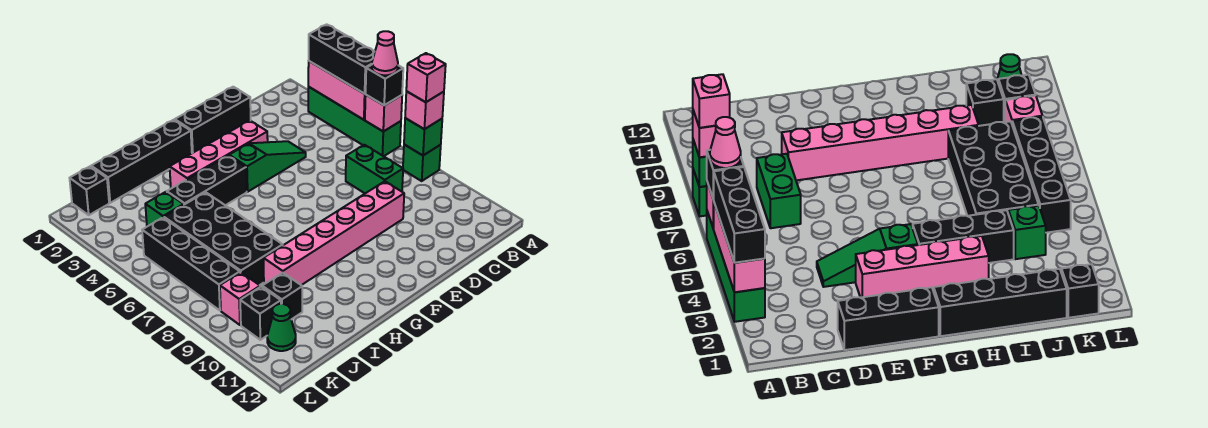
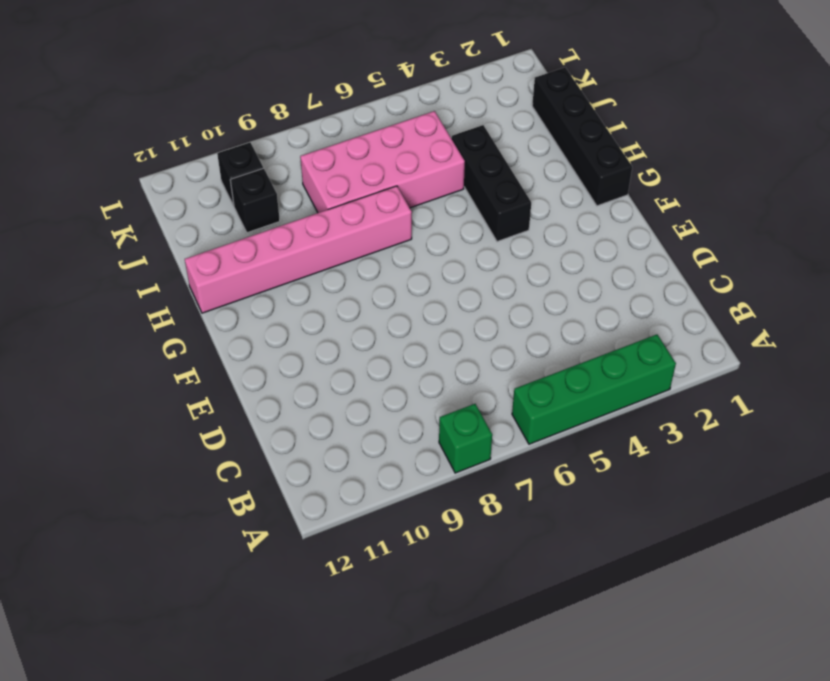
pink brick H7:H12 level 1 -> pink brick D9:I9 level 1
pink brick I5:J8 level 1 -> black brick I5:J8 level 1
none -> green brick C7:C8 level 1
none -> black brick D1:F1 level 1
none -> green slope D4:F4 level 1 top F

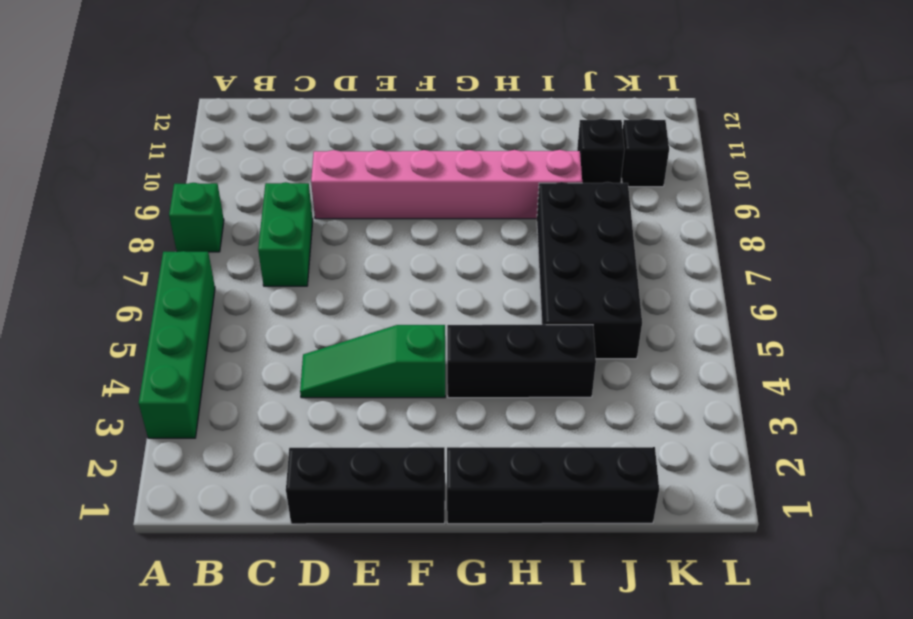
none -> pink brick E3:H3 level 1
none -> green brick J4 level 1
none -> black brick K1 level 1

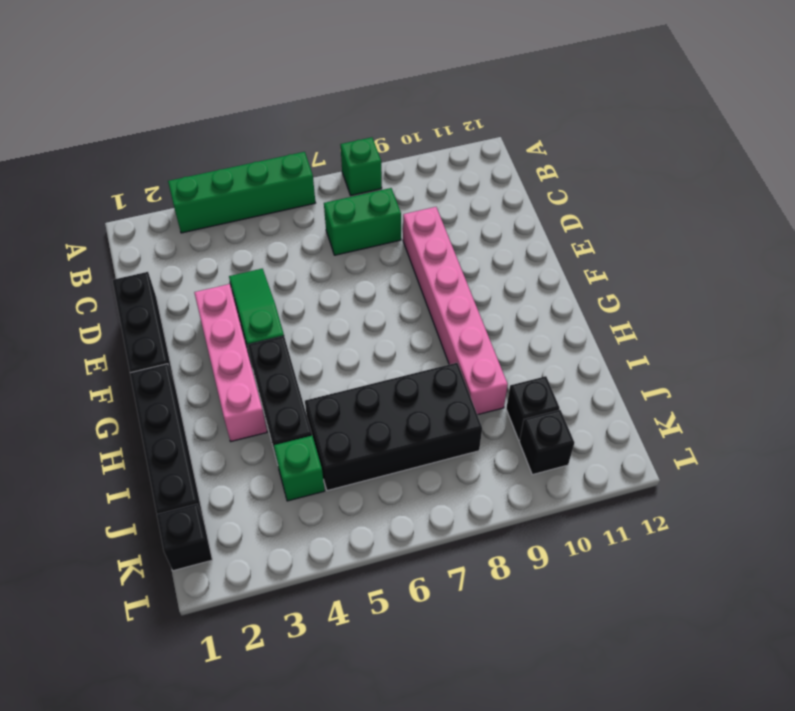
none -> black brick K5:K8 level 1
none -> pink brick K9 level 1
none -> green cone K11 level 1

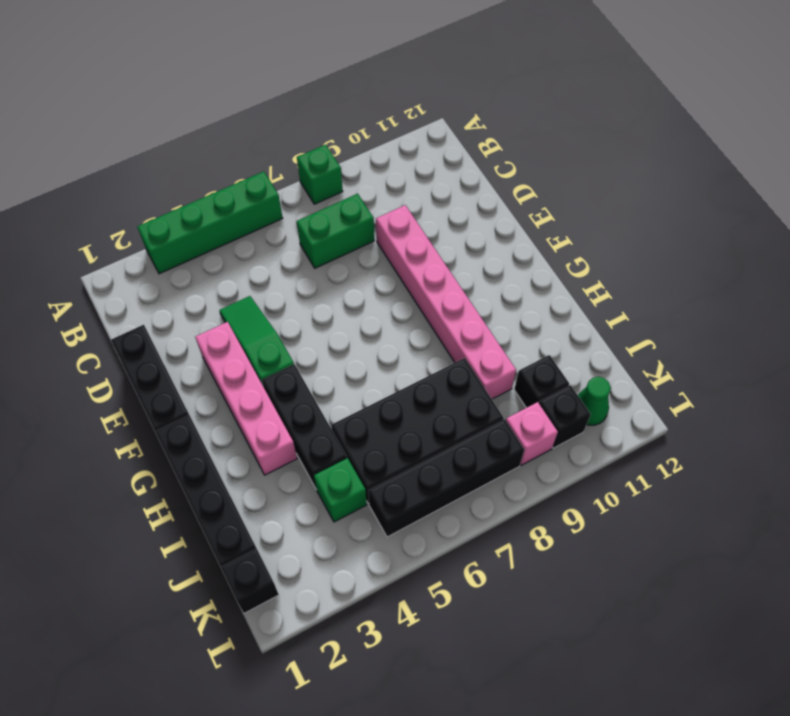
none -> pink brick A3:A5 level 2
none -> pink brick A6 level 2
none -> green brick A8 level 2

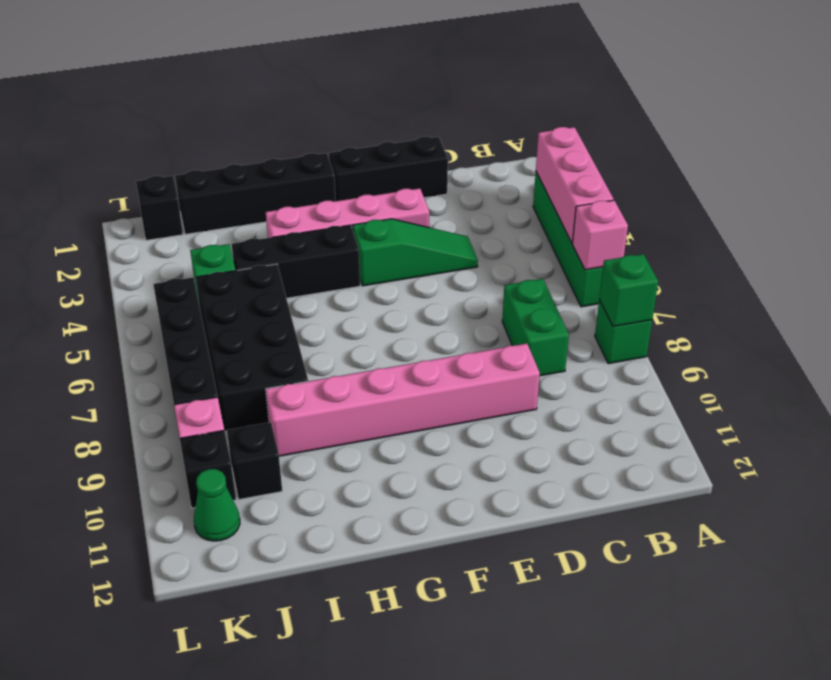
none -> black brick A3:A5 level 3
none -> black brick A6 level 3
none -> pink brick A8 level 3

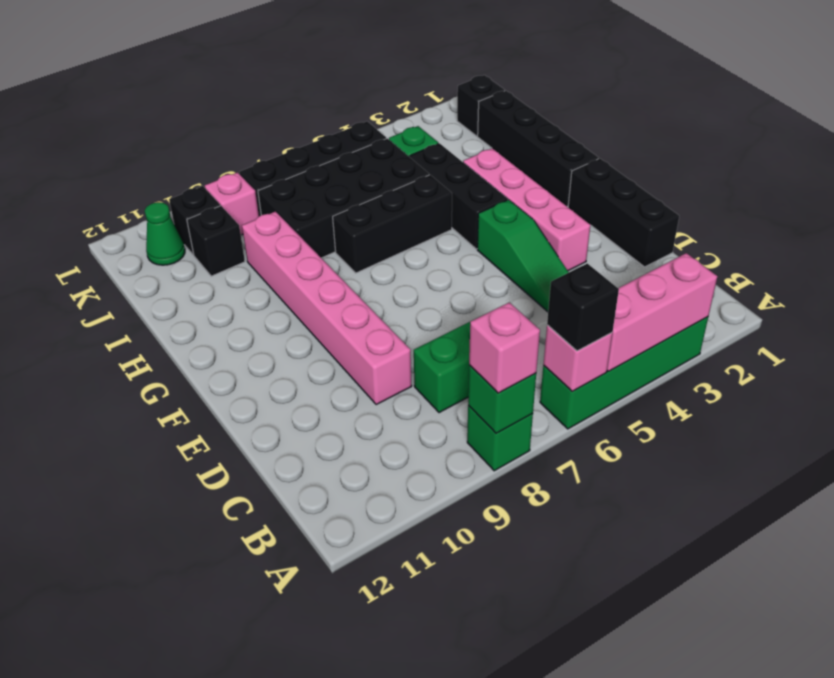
black brick H5:H7 level 1 -> black brick A3:A5 level 3
none -> pink cone A6 level 4
none -> pink brick A8 level 4

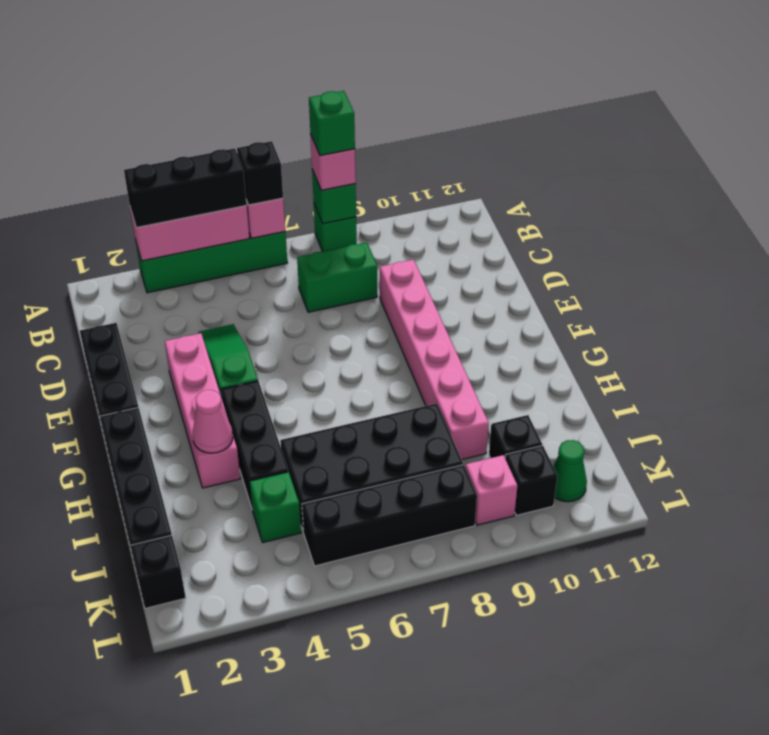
green brick A8 level 4 -> pink brick A8 level 4
pink cone H3 level 2 -> pink cone A6 level 4

